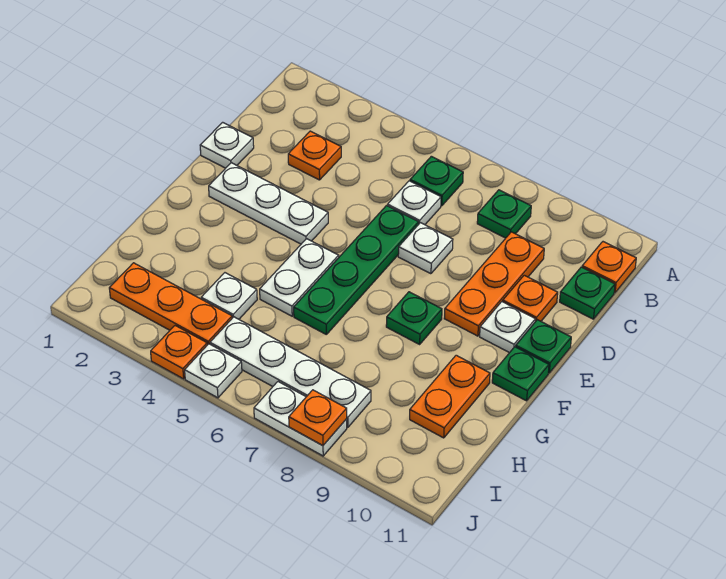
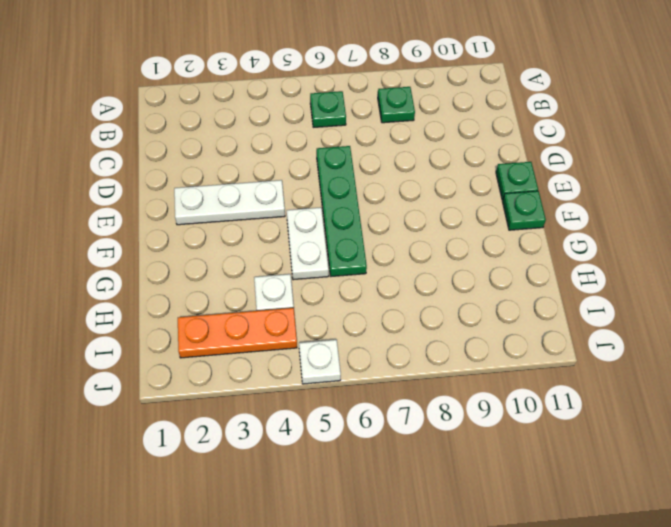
none -> orange plate B11 level 1
none -> orange plate C3 level 1
none -> white plate C6 level 1

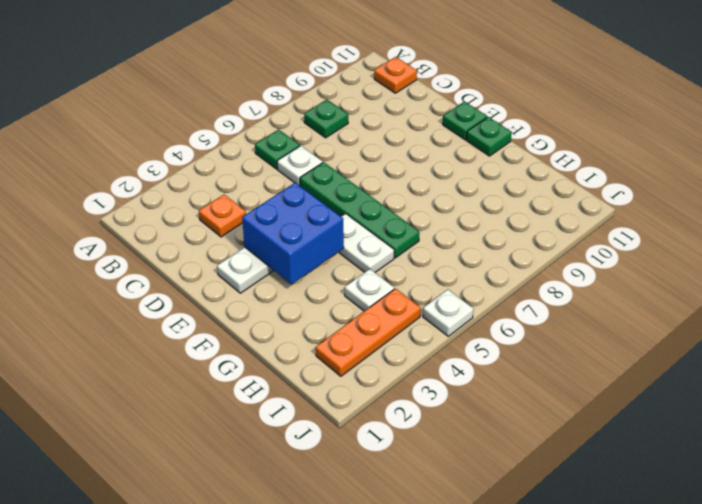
blue brick E3:F4 level 2 -> none
none -> orange plate C9:E9 level 1
none -> green plate C11 level 1
none -> white plate D1 level 1

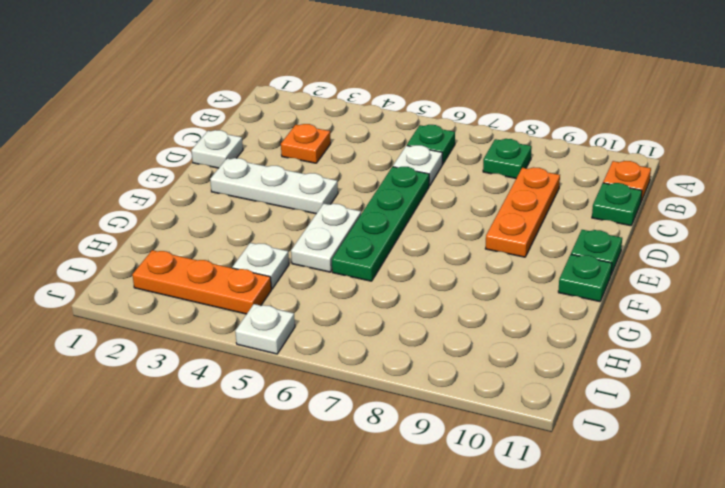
none -> white plate D7 level 1
none -> orange plate D10 level 1
none -> white plate E10 level 1

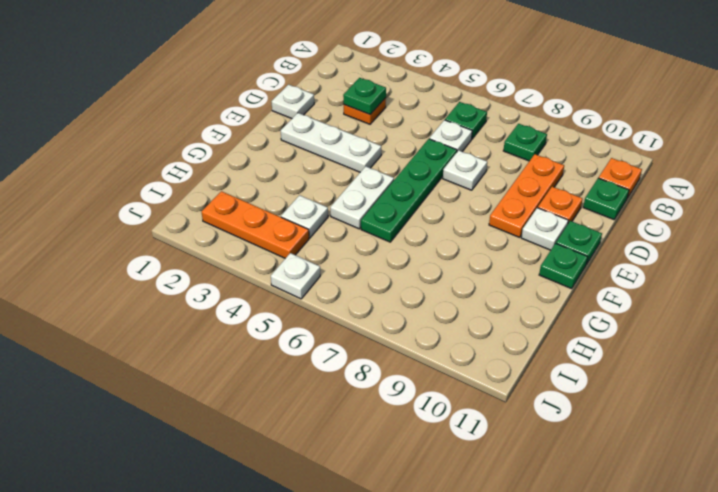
green plate C3 level 2 -> green plate F8 level 1
none -> orange plate G10:H10 level 1
none -> white plate I5:I8 level 1
none -> orange plate J4 level 1

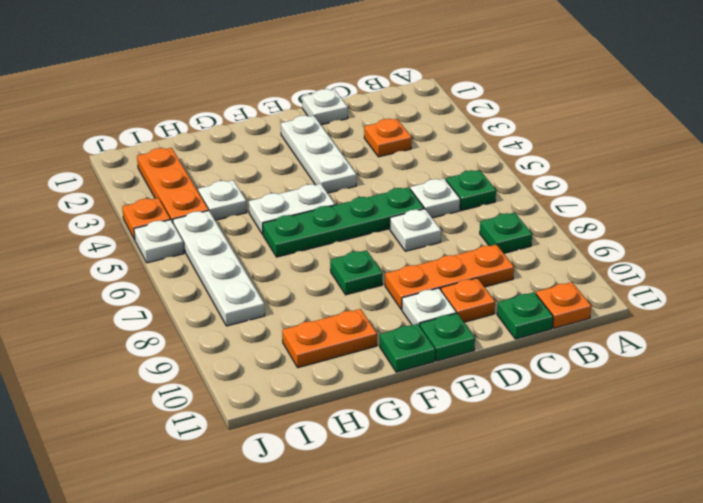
none -> white plate J7:J8 level 1
none -> orange plate J8 level 2

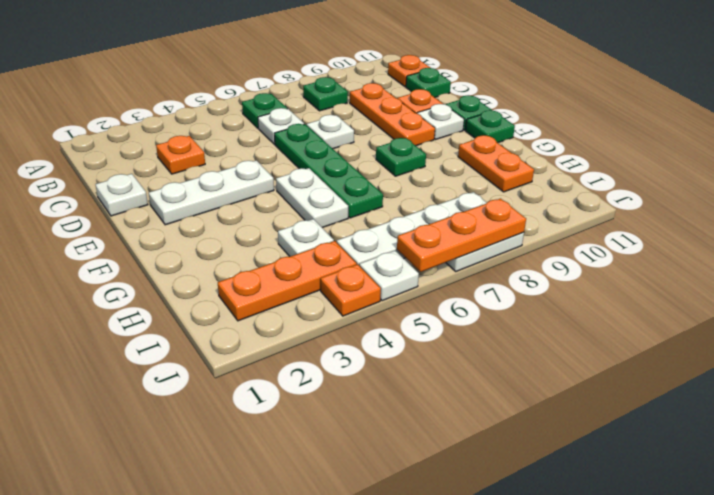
orange plate J6:J8 level 2 -> orange plate J8 level 2

